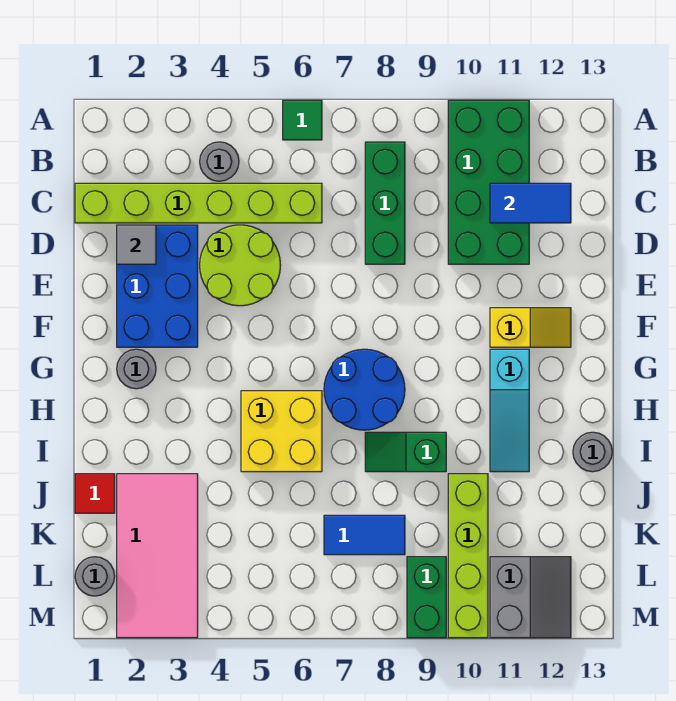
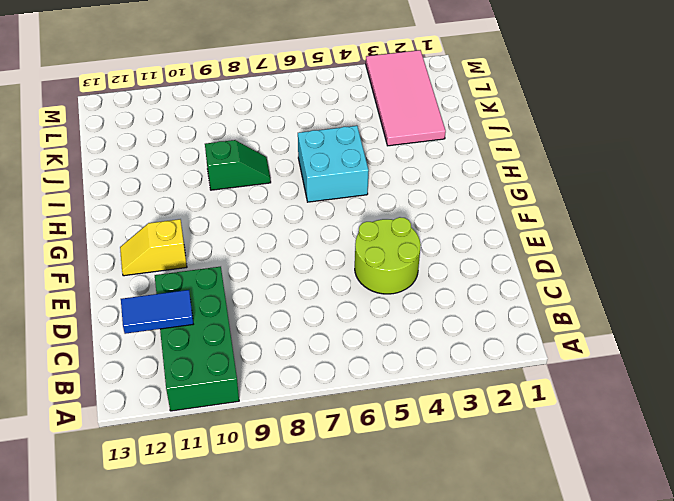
cyan brick H5:I6 level 1 -> yellow brick H5:I6 level 1
none -> green tile A6 level 1
none -> grey round brick B4 level 1
none -> green brick B8:D8 level 1

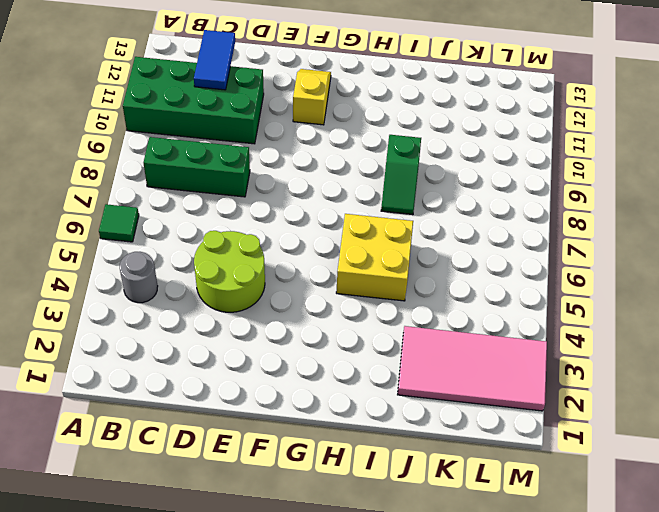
none -> lime brick C1:C6 level 1
none -> blue brick D2:F3 level 1
none -> grey round brick G2 level 1

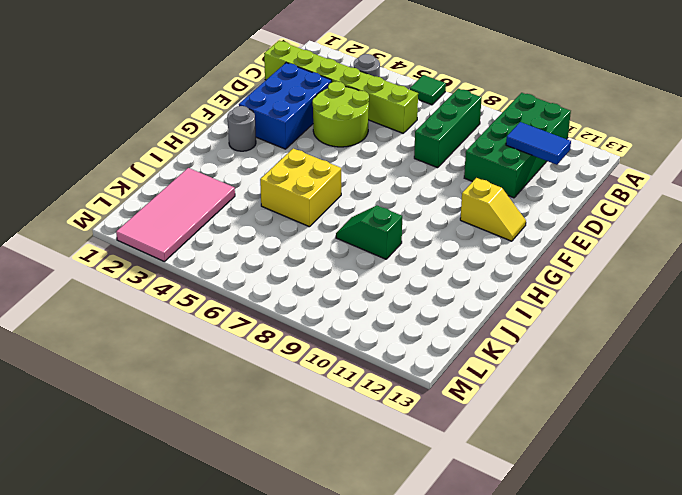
none -> blue round brick G7:H8 level 1
none -> cyan slope G11:I11 level 1 top G
none -> grey round brick I13 level 1

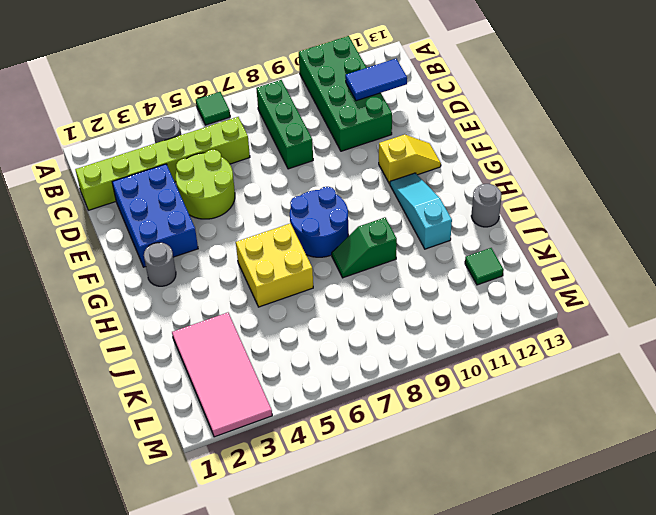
cyan slope G11:I11 level 1 top I -> cyan slope G11:I11 level 1 top G
green tile K12 level 1 -> none
none -> red tile J1 level 1
none -> lime brick J10:M10 level 1
none -> blue tile K7:K8 level 1

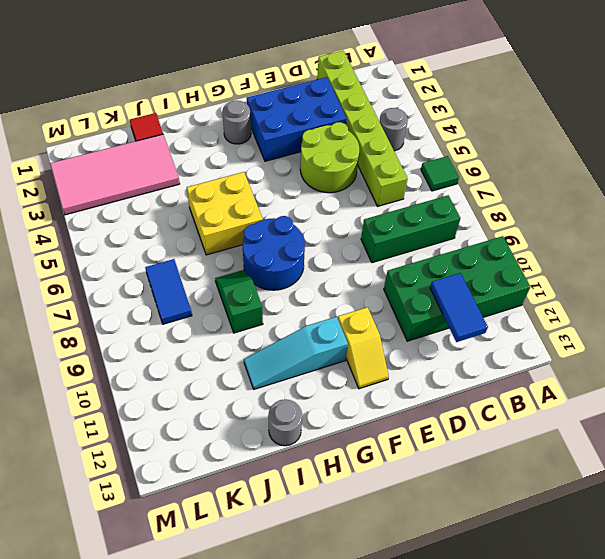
none -> lime brick J10:M10 level 1
none -> grey round brick L1 level 1
none -> green brick L9:M9 level 1

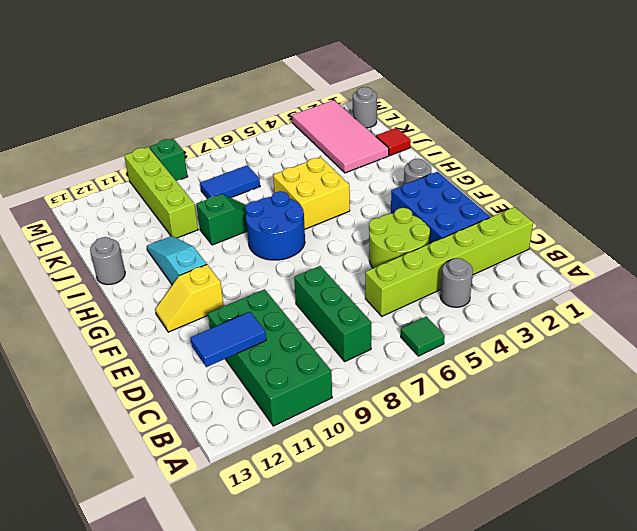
green brick M9 level 1 -> green brick L9:M9 level 1
none -> grey slope L11:M12 level 1 top 11
none -> grey tile D2 level 2

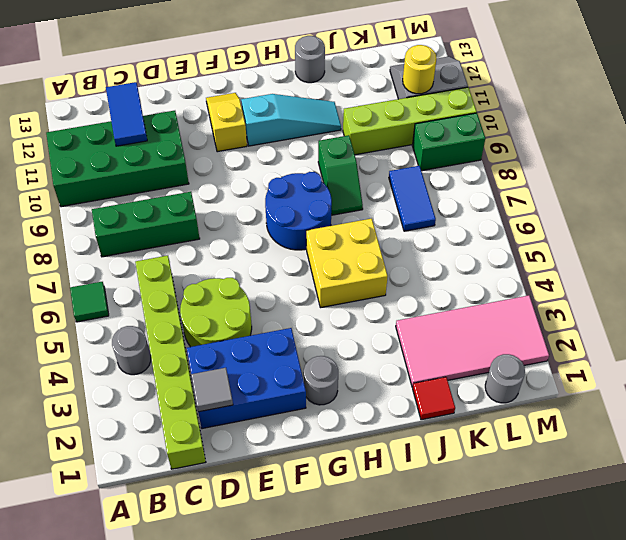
yellow round brick L11 level 2 -> none

